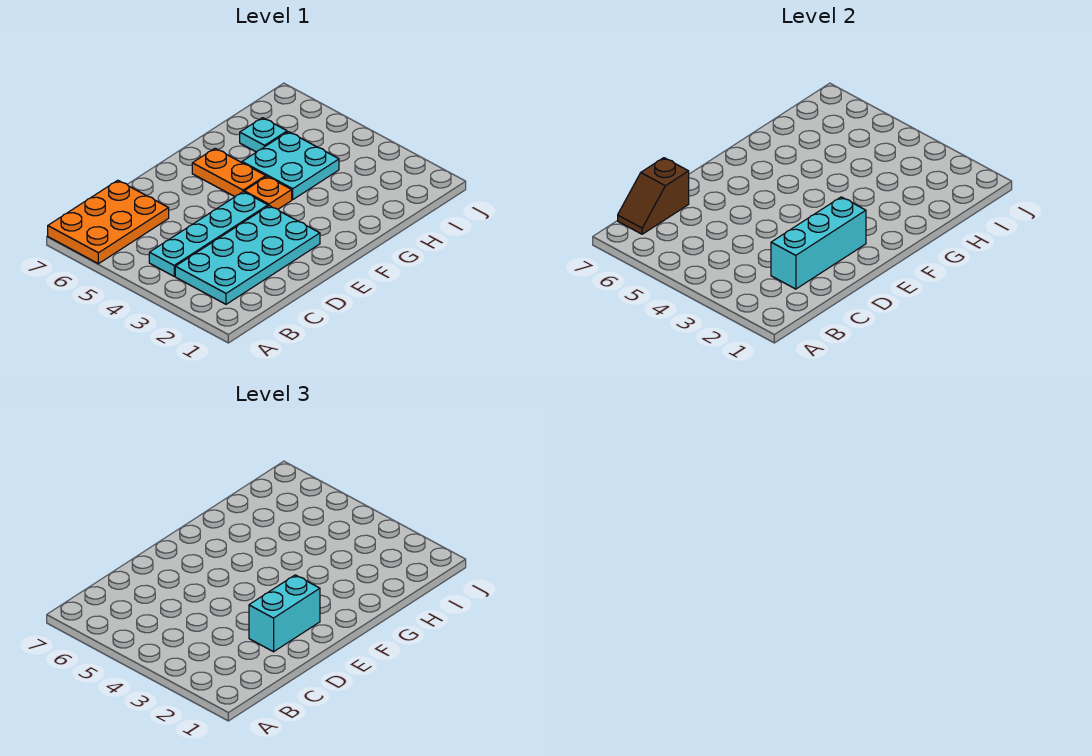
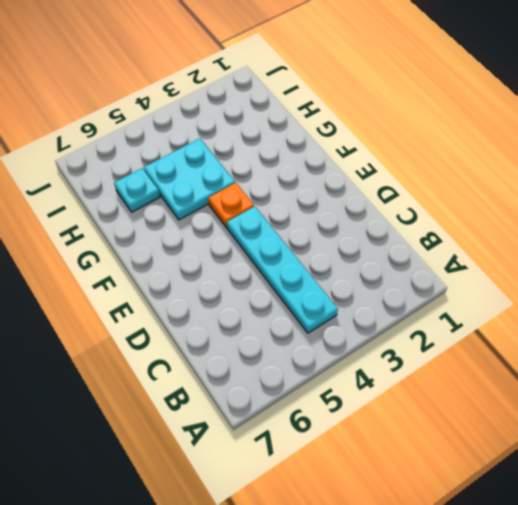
none -> orange plate A6:C7 level 1
none -> cyan plate B2:E3 level 1

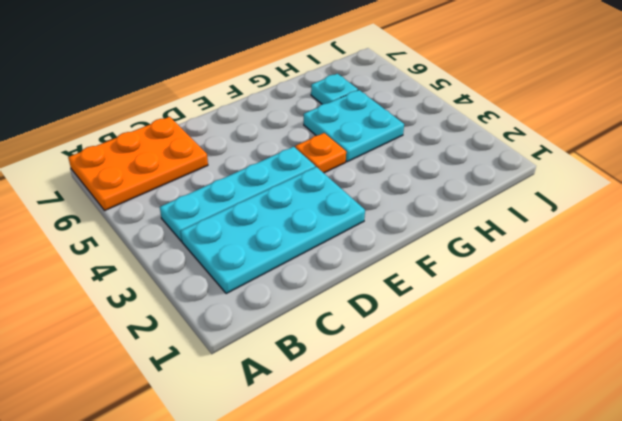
none -> orange plate F5:F6 level 1
none -> brown slope B7:C7 level 2 top C

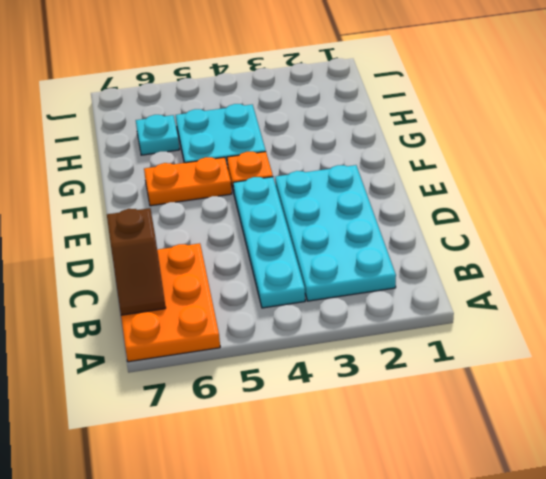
none -> cyan brick C2:E2 level 2
none -> cyan brick D2:E2 level 3

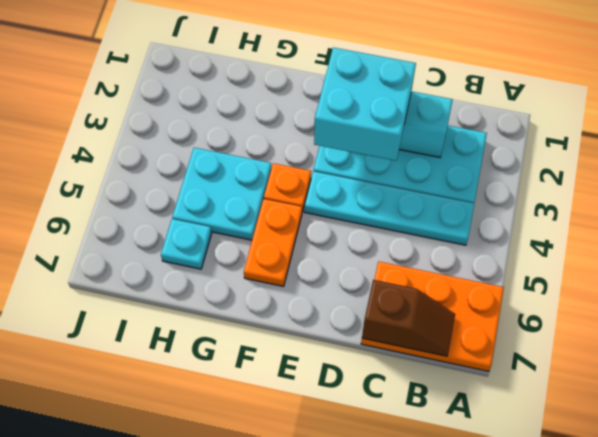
cyan brick D2:E3 level 3 -> cyan brick D2:E2 level 3

